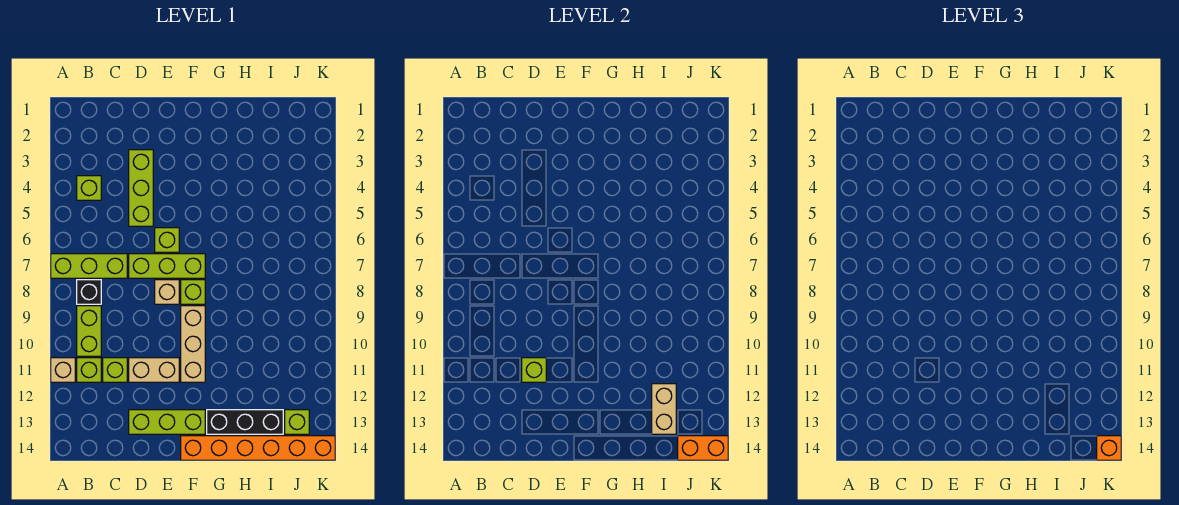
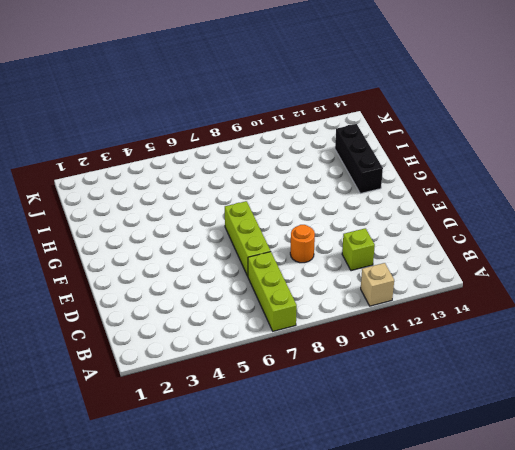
orange round brick D9 level 1 -> none
none -> lime brick B4 level 1
none -> black brick B8 level 1
none -> lime brick B9:B10 level 1

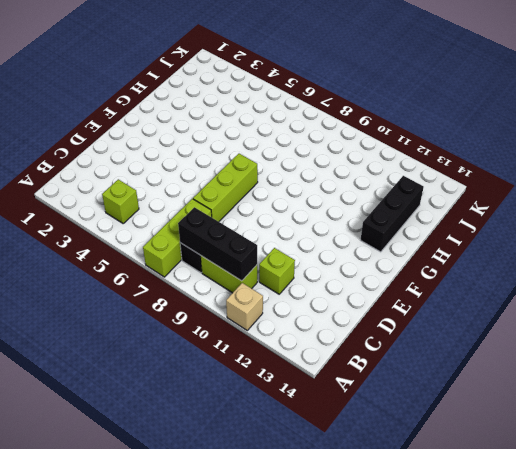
black brick B8:B10 level 2 -> none
none -> lime brick B11 level 1
none -> lime brick D3:D5 level 1
none -> tan brick D11:E11 level 1

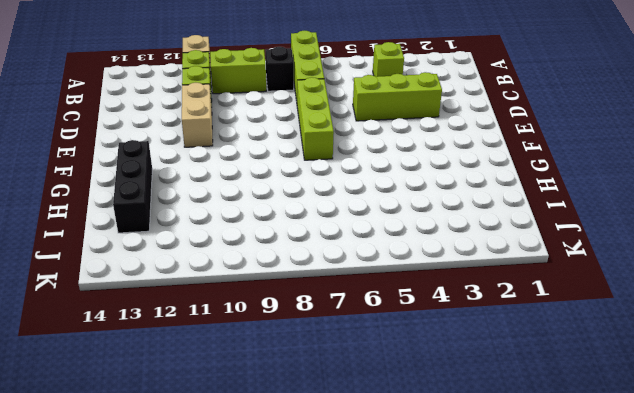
none -> lime brick D13:F13 level 1
none -> lime brick E6 level 1
none -> tan brick E8 level 1

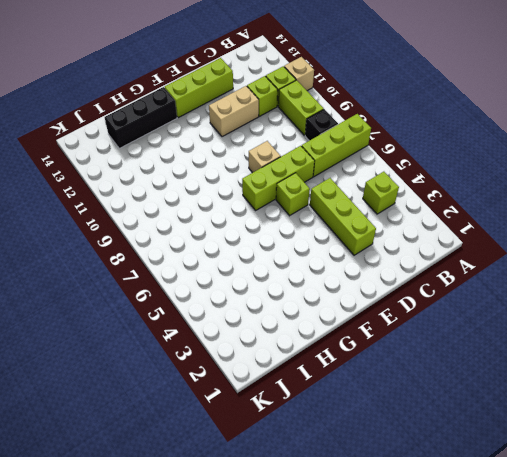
none -> lime brick F8 level 1
none -> tan brick F9:F11 level 1
none -> orange brick F14:K14 level 1

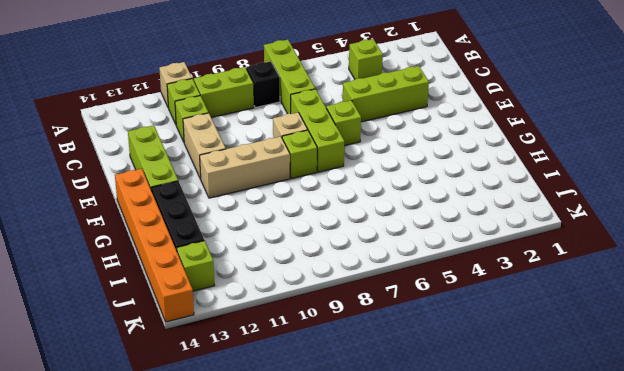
none -> lime brick D11 level 2
none -> tan brick I12:I13 level 2
none -> orange brick J14:K14 level 2

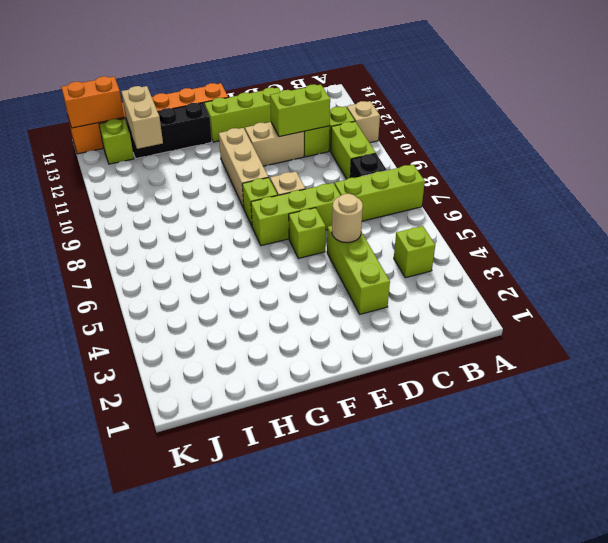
lime brick C11:D11 level 2 -> lime brick D11 level 2
tan round brick D5 level 2 -> none
none -> orange brick K14 level 3

